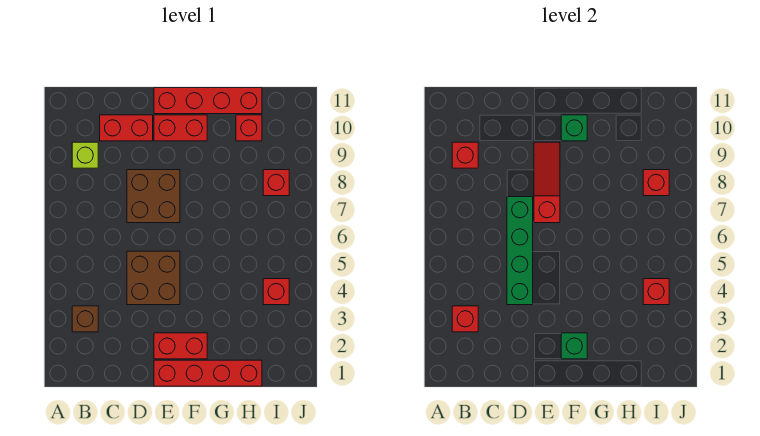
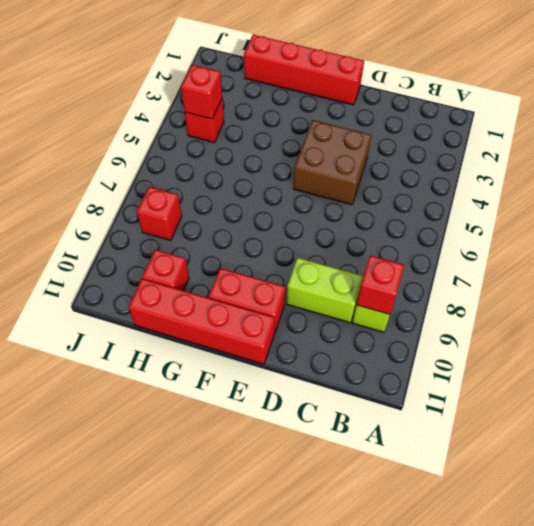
lime brick C9:D9 level 1 -> none
none -> brown brick B3 level 1
none -> red brick C10:D10 level 1
none -> brown brick D7:E8 level 1

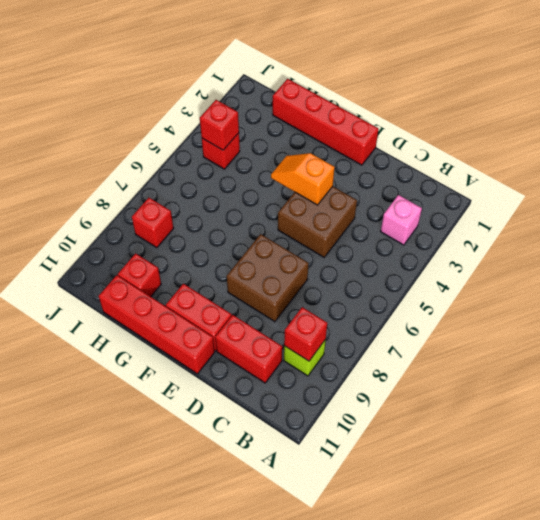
pink brick B3 level 1 -> brown brick B3 level 1
orange slope E4:F4 level 2 top E -> none
none -> red brick E2:F2 level 1
none -> red brick B3 level 2
none -> green brick D4:D7 level 2

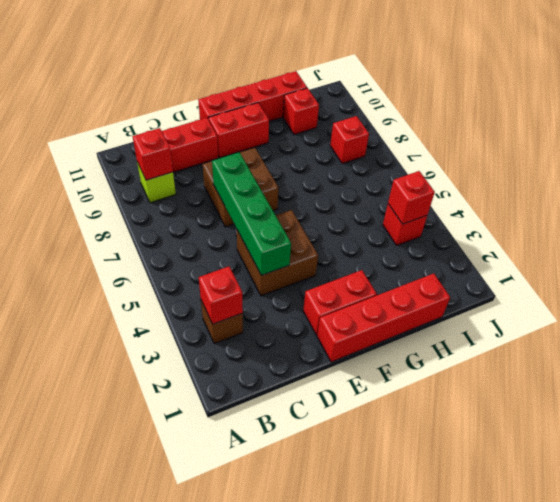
none -> red slope E7:E9 level 2 top 7
none -> green brick F2 level 2
none -> green brick F10 level 2

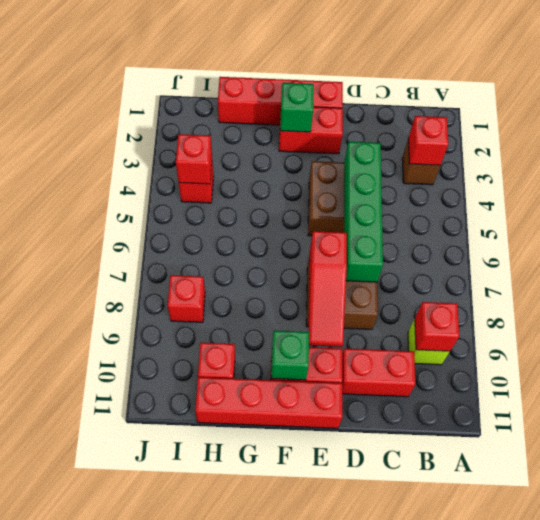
none -> red brick I8 level 2

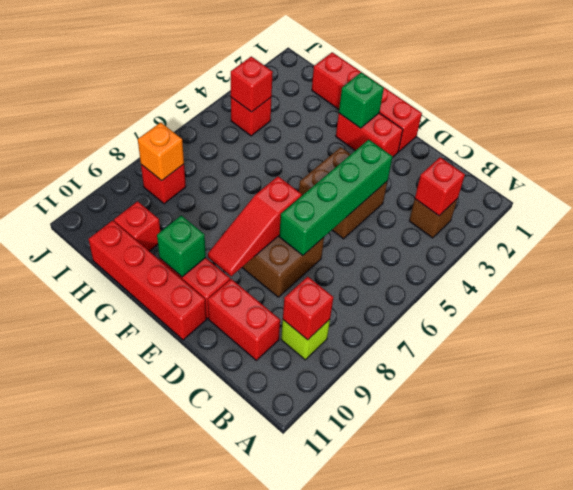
orange brick I8 level 2 -> red brick I8 level 2

